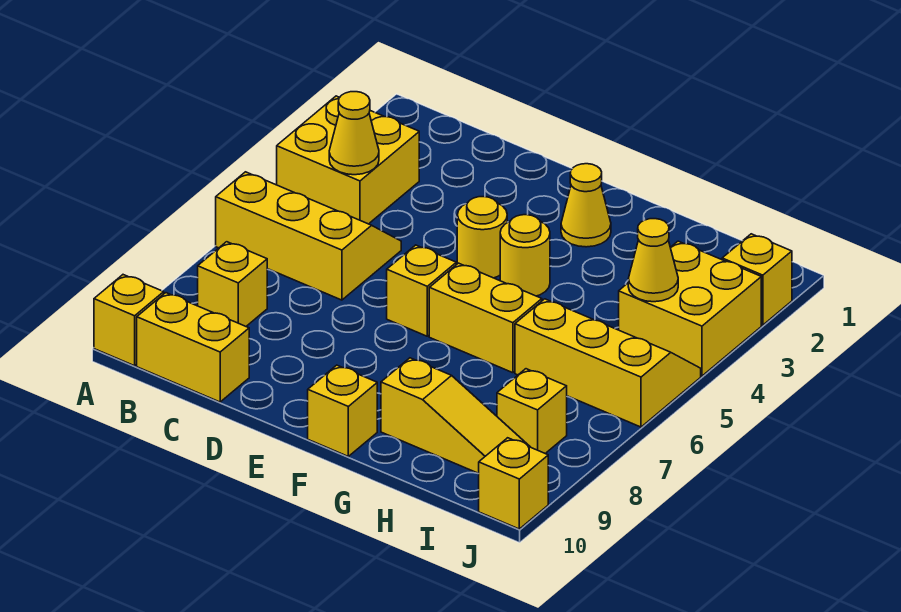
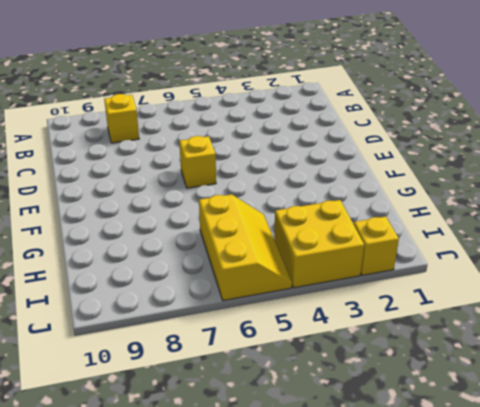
none -> yellow brick A3:B4 level 1
none -> yellow slope A5:C6 level 1 top 6
none -> yellow brick A10 level 1

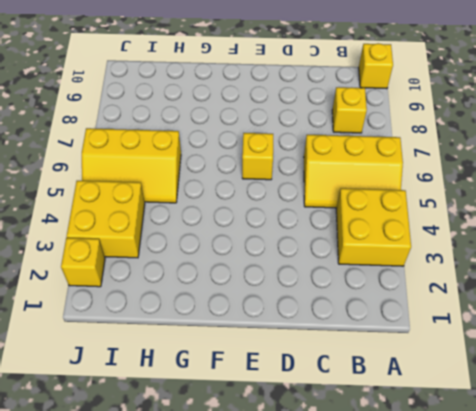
none -> yellow brick B10:C10 level 1
none -> yellow round brick E4 level 1
none -> yellow cone F2 level 1

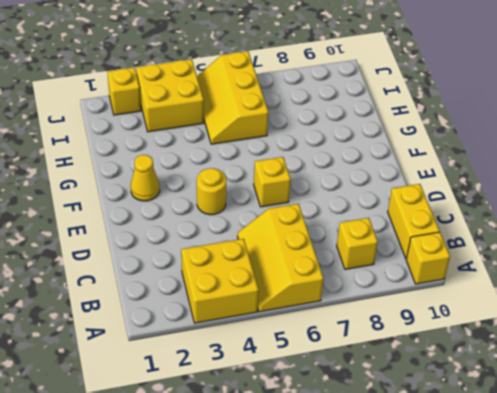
none -> yellow round brick F4 level 1
none -> yellow brick F6:G6 level 1
none -> yellow brick F10 level 1

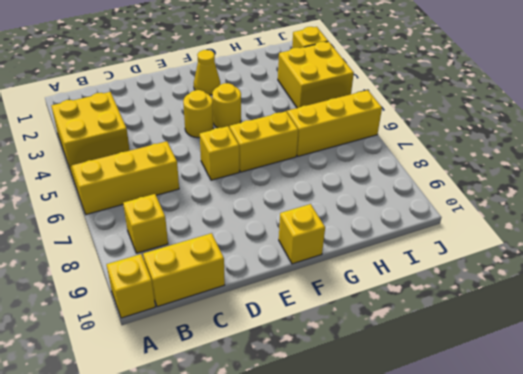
none -> yellow slope G9:I9 level 1 top G
none -> yellow brick I8 level 1
none -> yellow brick J10 level 1

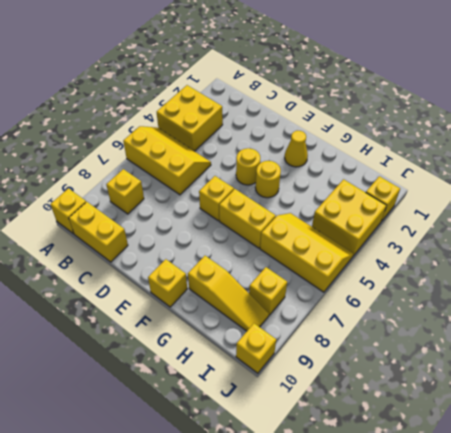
none -> yellow cone B4 level 2
none -> yellow cone I4 level 2

